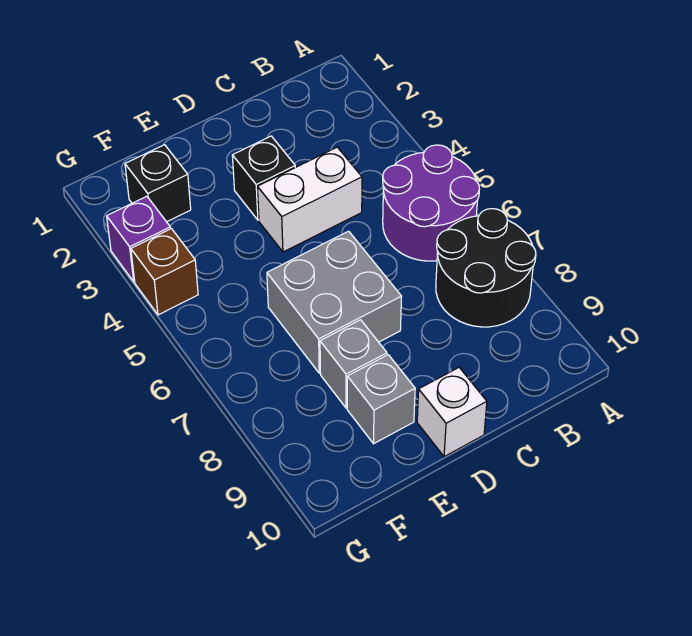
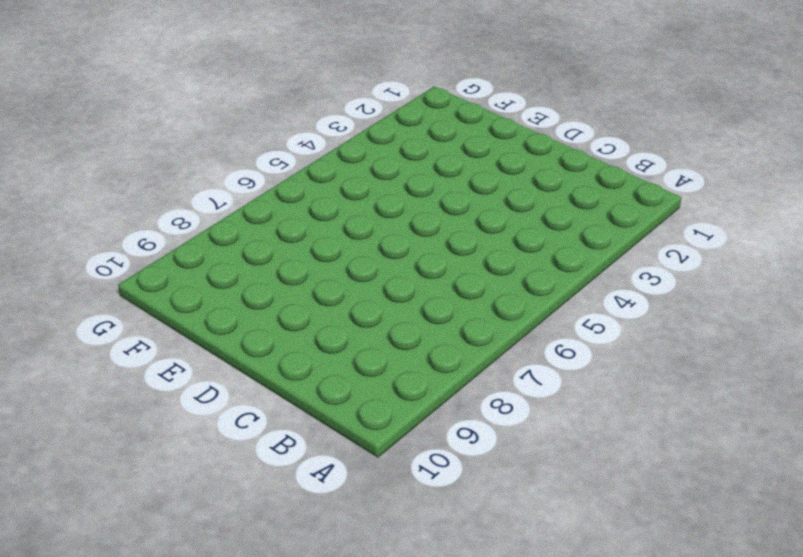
none -> purple round brick A5:B6 level 1
none -> black round brick A7:B8 level 1

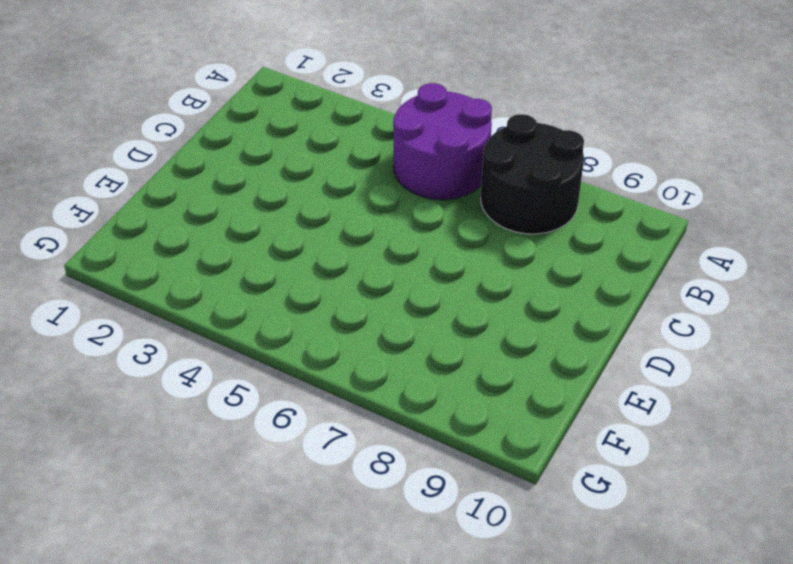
none -> white brick C4:D4 level 1
none -> black brick D3 level 1

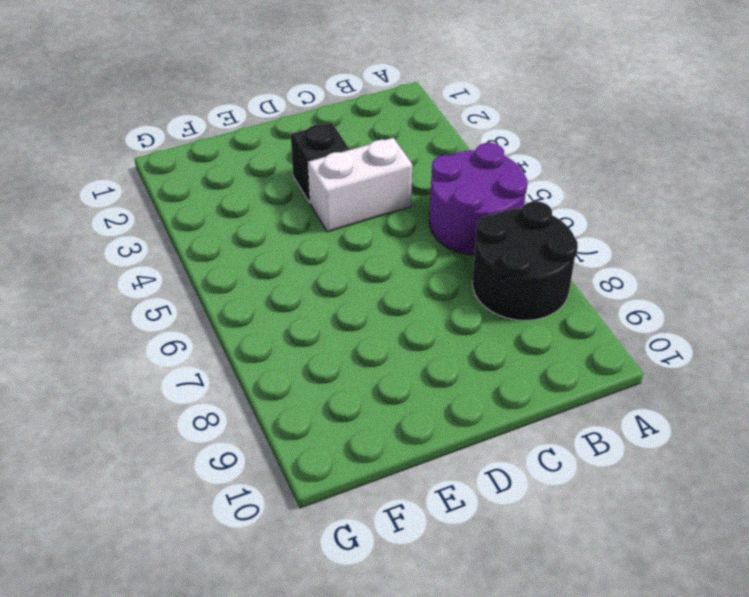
none -> grey brick D6:E7 level 1
none -> white brick D10 level 1

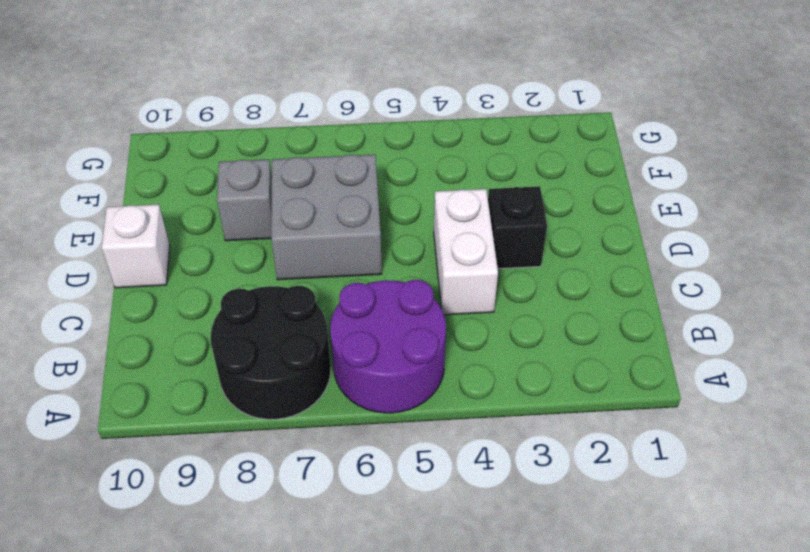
none -> grey brick E9 level 1
none -> black brick F2 level 1

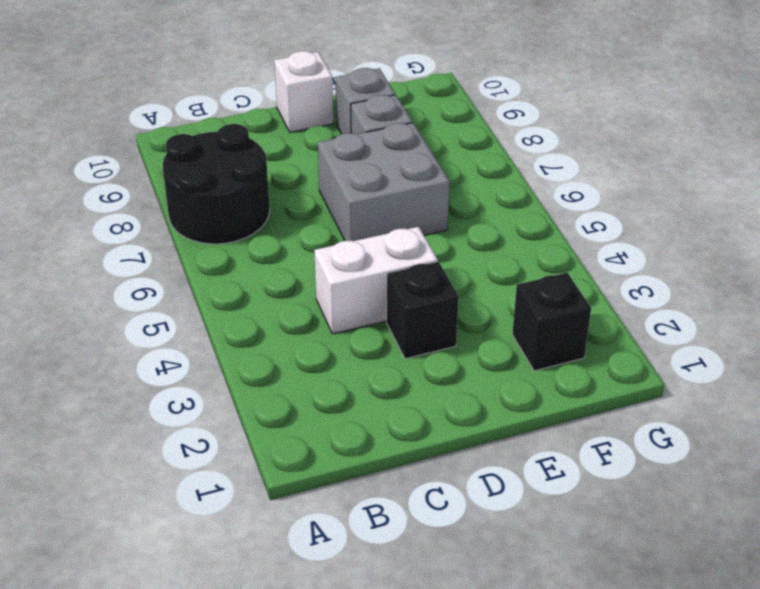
none -> purple round brick A5:B6 level 1
none -> purple brick G3 level 1

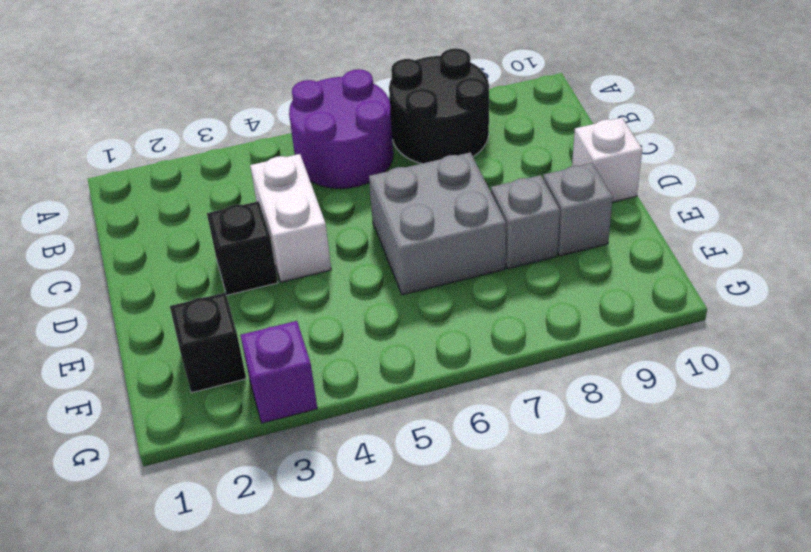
none -> brown brick G4 level 1

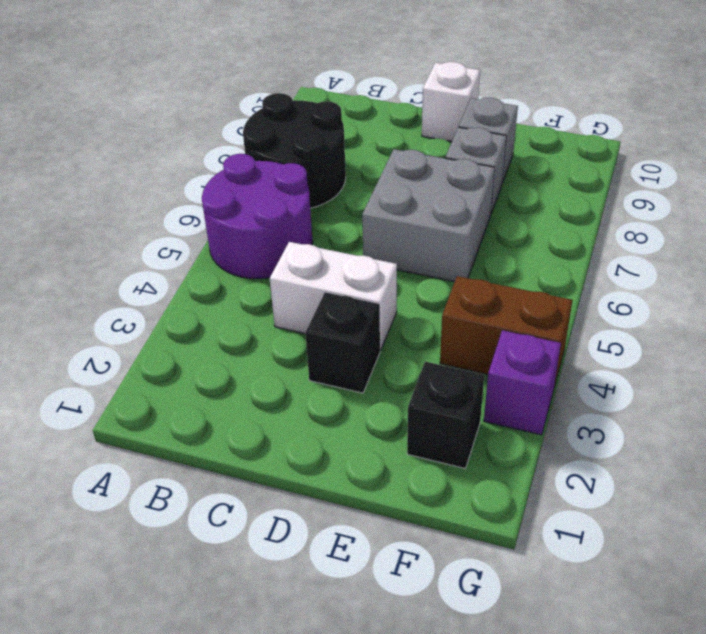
brown brick F4:G4 level 1 -> brown brick G4 level 1

